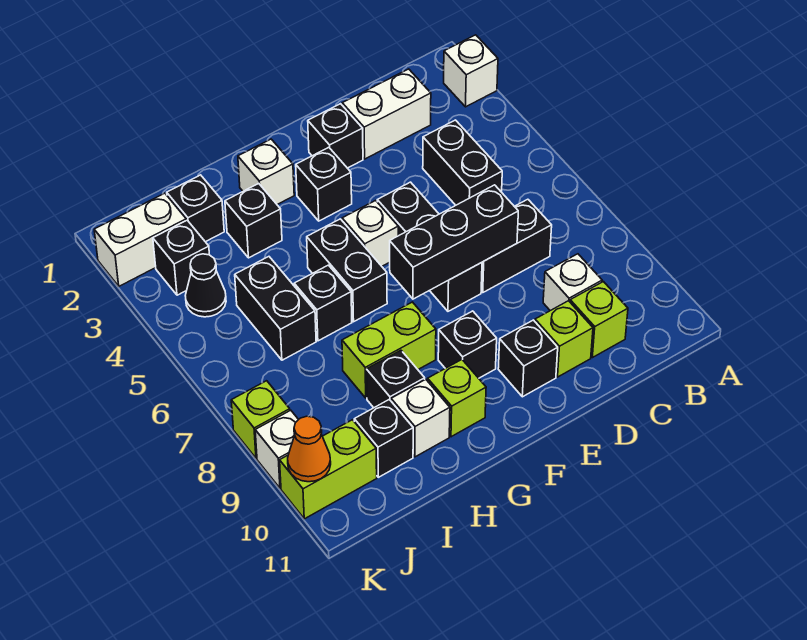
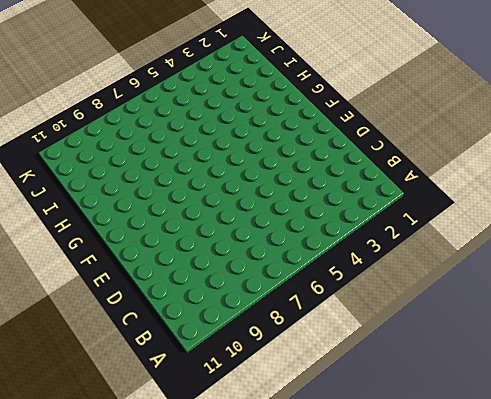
none -> white brick A2 level 1
none -> white brick C2:D2 level 1
none -> black brick C4:C5 level 1
none -> black brick C7:D7 level 1

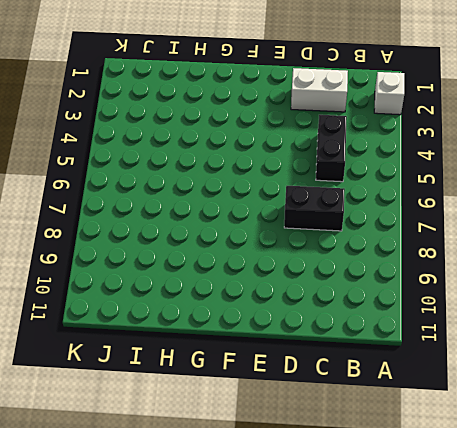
none -> white brick C9 level 1
none -> lime brick C10 level 1
none -> lime brick D10 level 1
none -> black brick E2 level 1

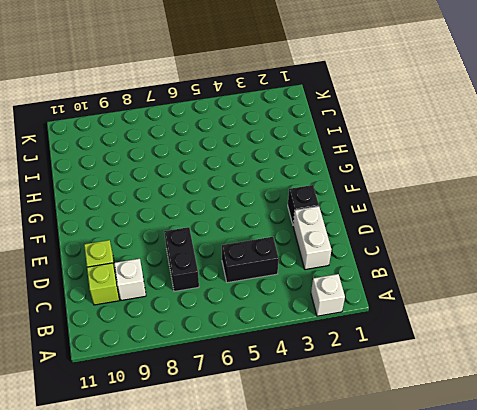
none -> black brick E5:E7 level 1
none -> black brick E10 level 1
none -> black brick F3 level 1
none -> white brick F5 level 1

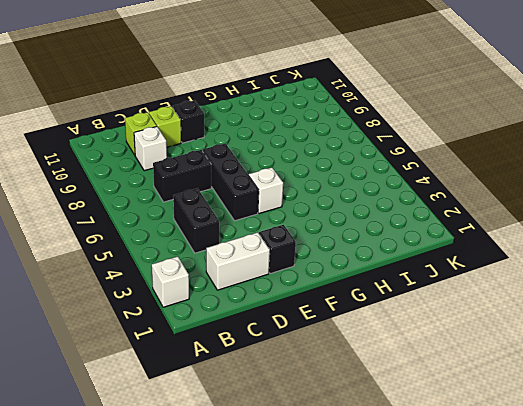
none -> black brick F3 level 1
none -> black brick F9 level 1
none -> white brick G2 level 1
none -> black brick G5:G6 level 1

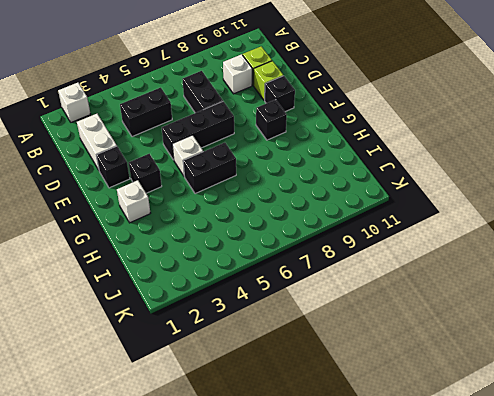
none -> lime brick G8:H8 level 1
none -> lime brick G10 level 1
none -> black brick H3 level 1
none -> black brick H6 level 1

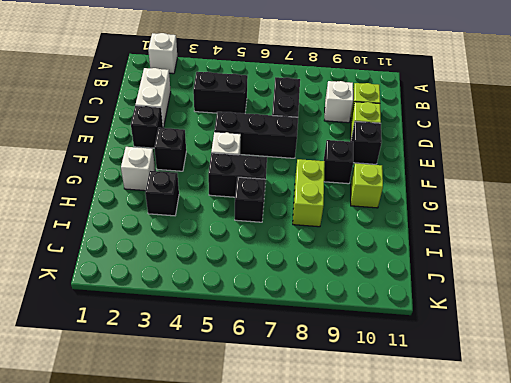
none -> black brick H9 level 1
none -> white brick H10 level 1
none -> black brick I2 level 1
none -> black brick I5:I6 level 1

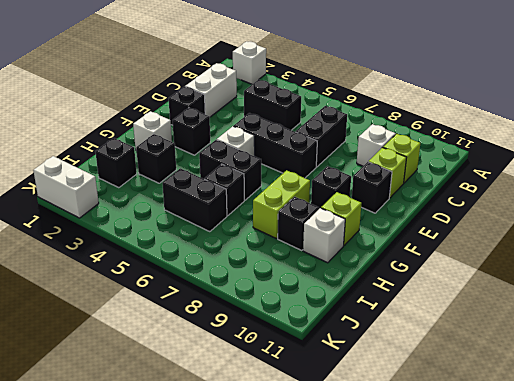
white brick K1:K2 level 1 -> white brick J2:K2 level 1
none -> black brick I10 level 1
none -> black brick J3 level 1
none -> black cone J4 level 1
none -> lime brick J10:K10 level 1

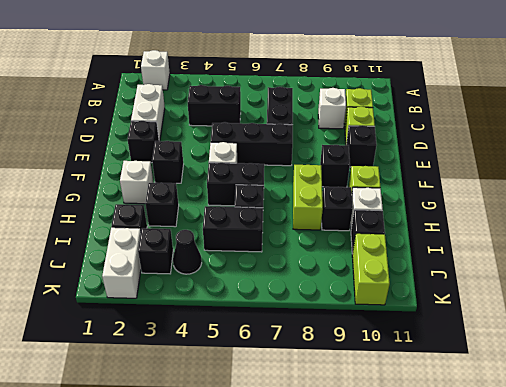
none -> lime brick K8 level 1
none -> white brick K9 level 1
none -> black brick D7:F7 level 2
none -> orange cone K10 level 2

